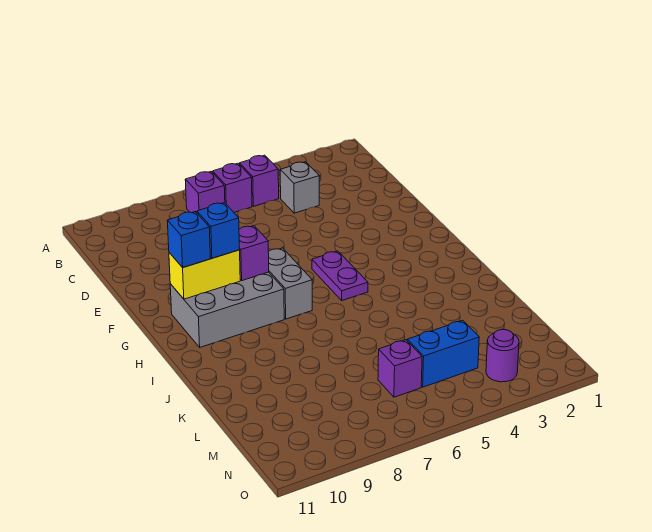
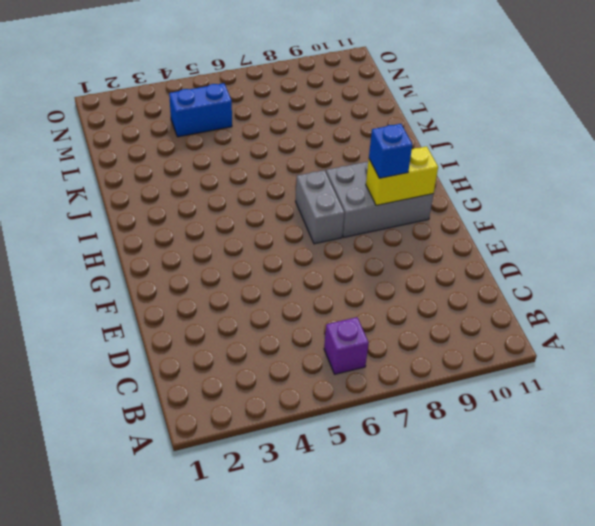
none -> purple brick B5 level 1
none -> purple brick B7 level 1
none -> grey brick C4 level 1

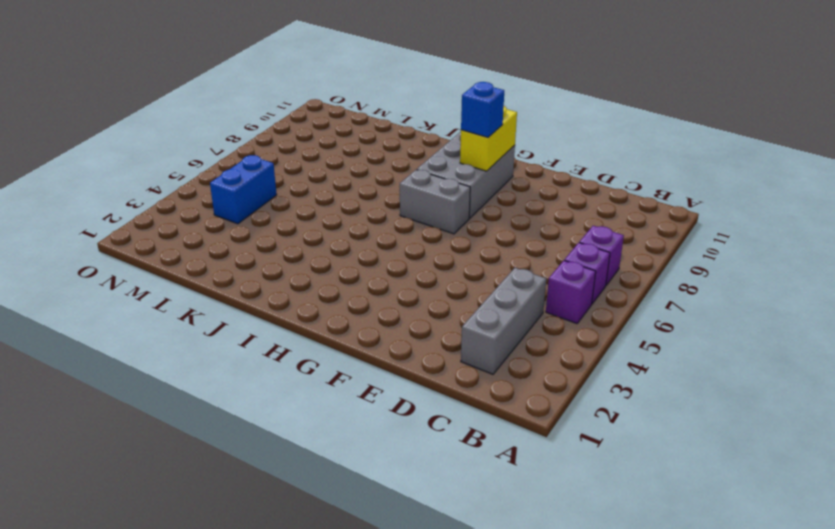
grey brick C2:C4 level 1 -> grey brick C4 level 1
none -> purple plate G5:H5 level 1
none -> purple brick M6 level 1
none -> purple round brick N3 level 1

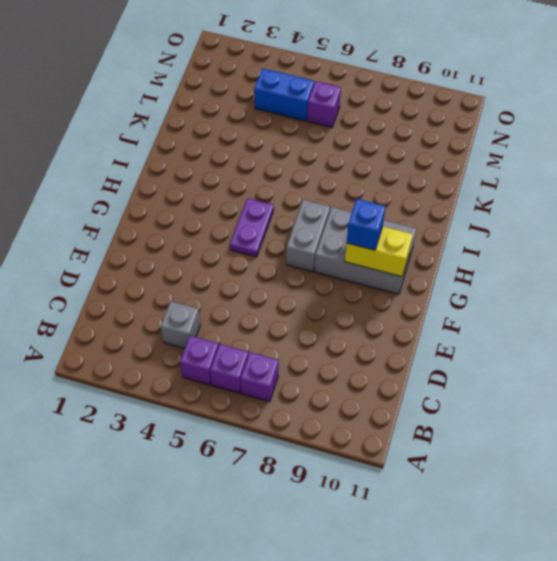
none -> purple round brick N3 level 1
none -> purple brick G8 level 2
none -> blue brick G10 level 3

